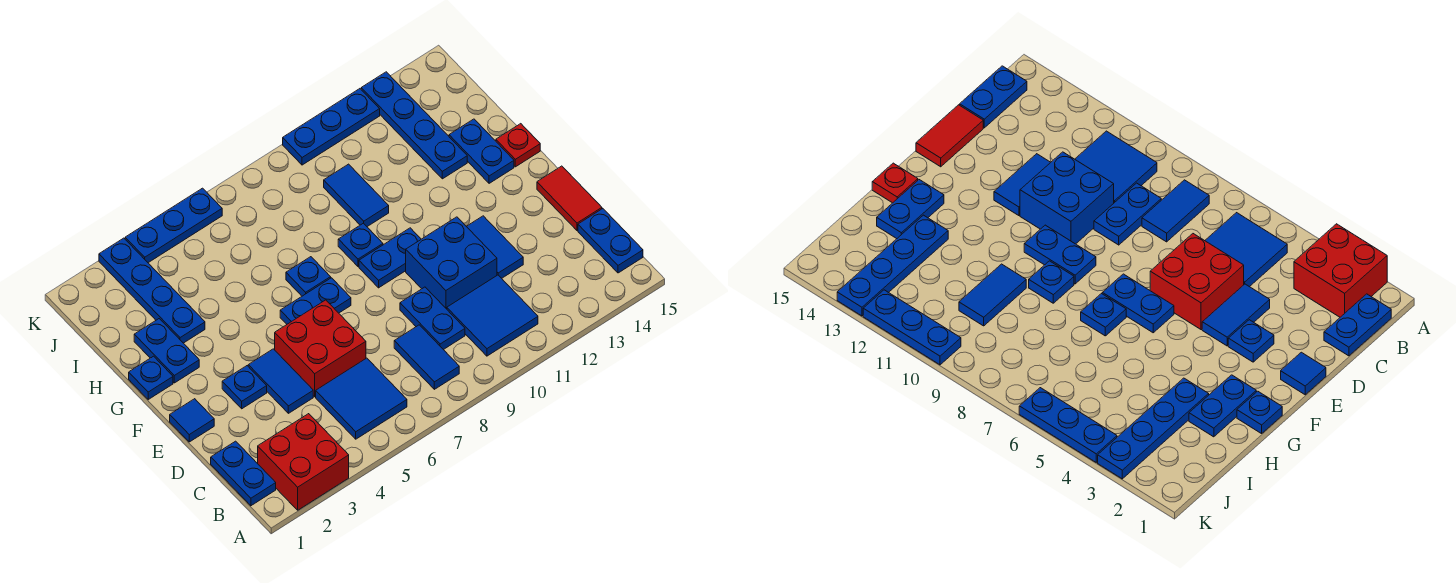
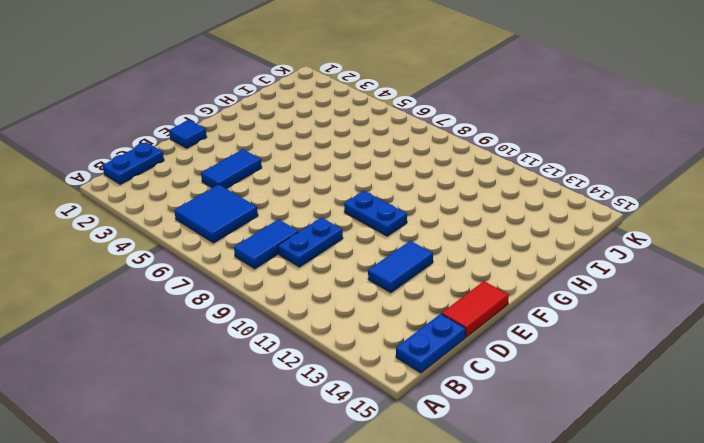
none -> red brick A2:B3 level 1
none -> blue tile B10:C11 level 1
none -> red brick D5:E6 level 1

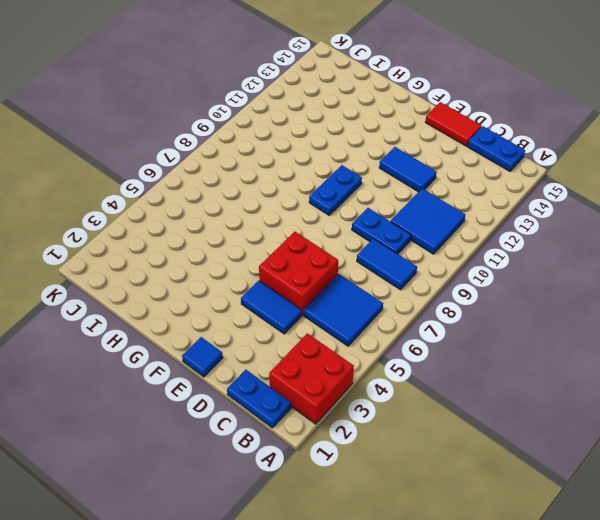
none -> blue brick D10:E11 level 1
none -> blue plate E3 level 1
none -> blue plate F6:F7 level 1

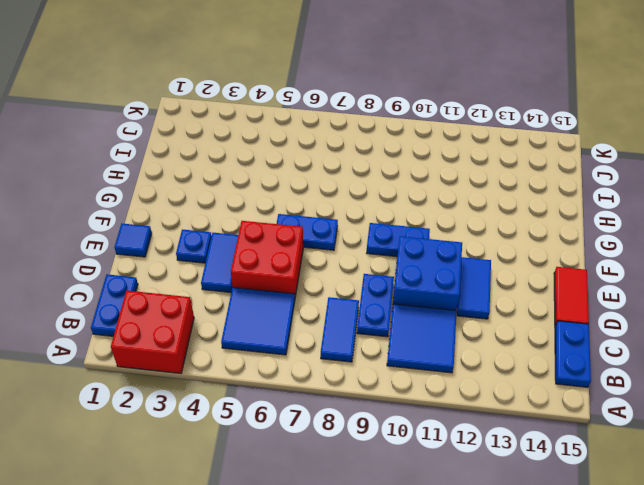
none -> blue plate G1 level 1
none -> blue plate G2:H2 level 1
none -> blue plate G7 level 1

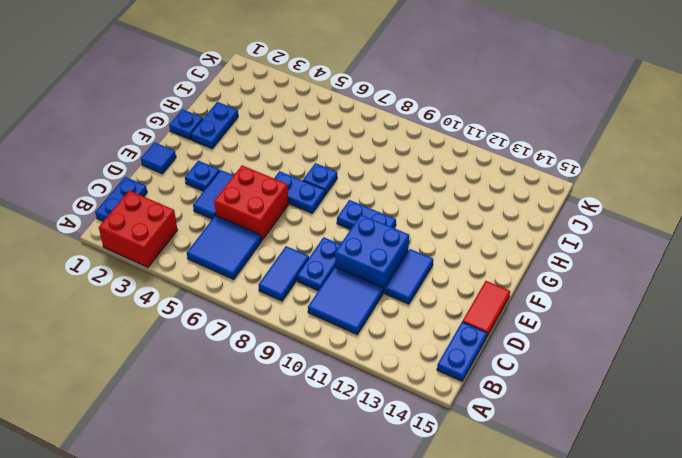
none -> blue plate G9 level 1
none -> blue plate G14:H14 level 1
none -> red plate G15 level 1

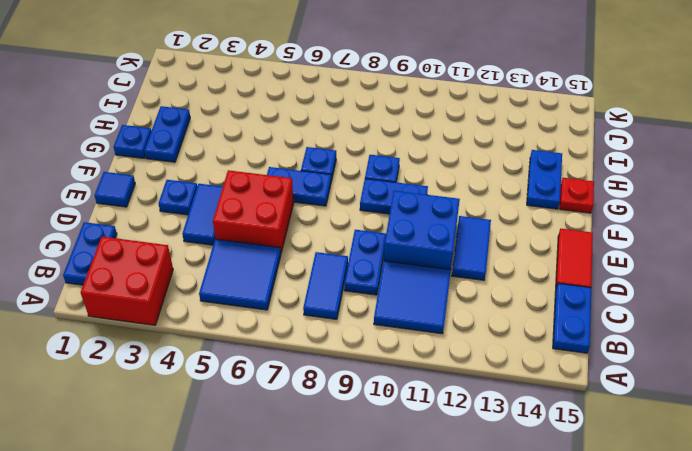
none -> blue plate H3:K3 level 1
none -> blue tile H10:I10 level 1
none -> blue plate H13:K13 level 1

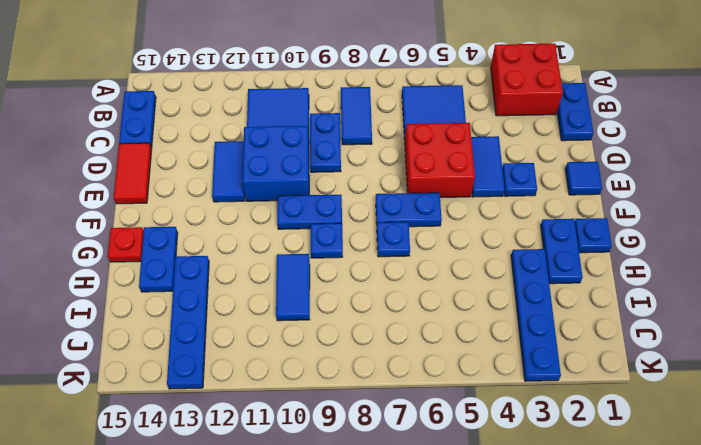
none -> blue plate K4:K6 level 1
none -> blue plate K10:K12 level 1

